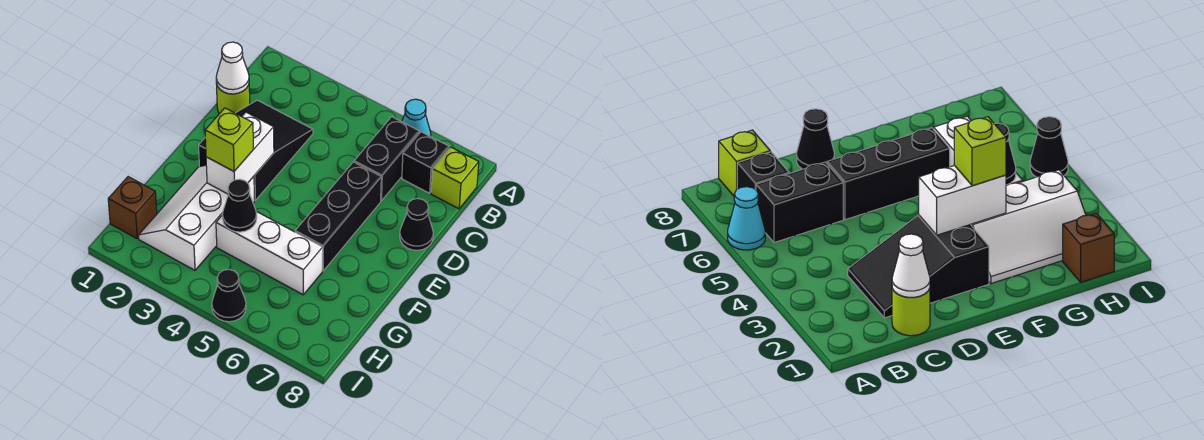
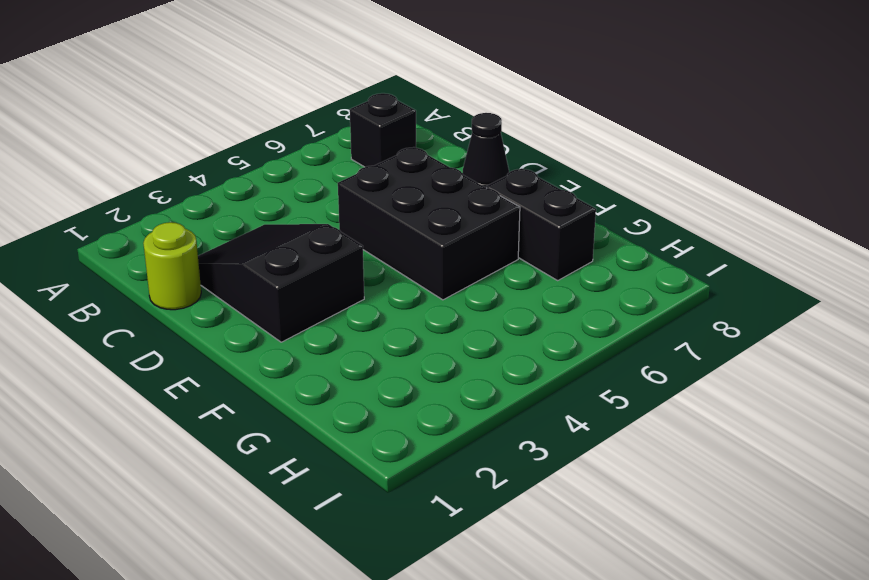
black brick D5:F6 level 1 -> black brick D6:F6 level 1
black brick F7:G7 level 1 -> black brick B6:C6 level 1
none -> cyan cone A6 level 1
none -> lime brick B8 level 1
none -> white slope F2:H3 level 1 top 3

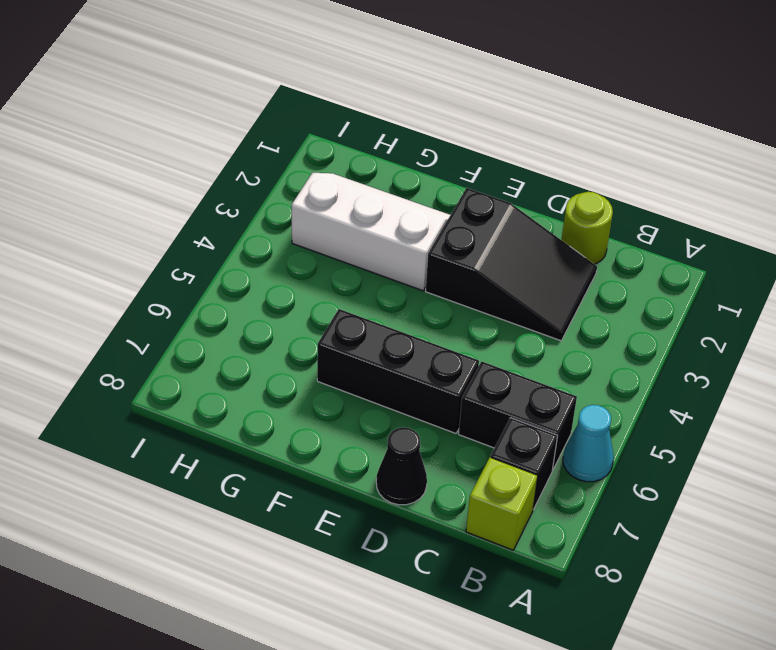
none -> white brick G4:G6 level 1
none -> brown brick H1 level 1
none -> black cone I5 level 1

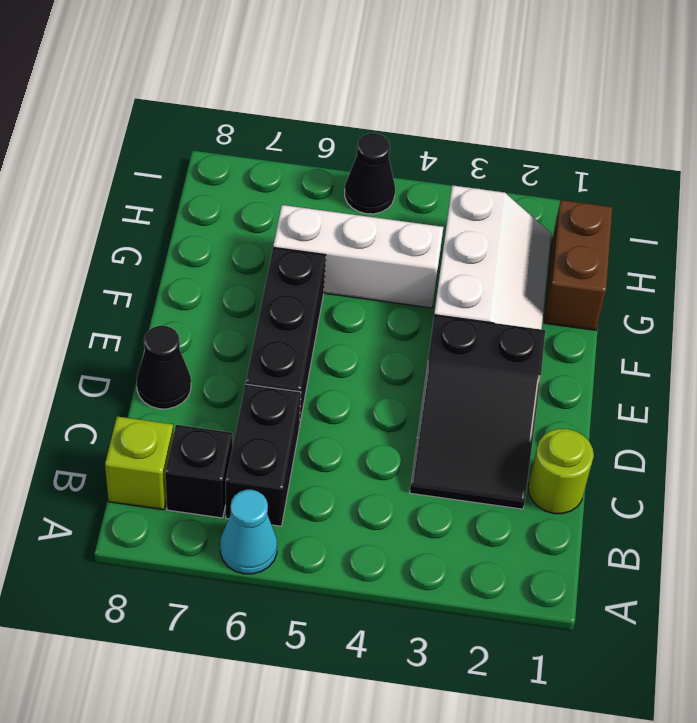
brown brick G1:H1 level 1 -> brown brick H1 level 1
none -> white cone C1 level 2
none -> white brick E3:F3 level 2
none -> black cone G4 level 2

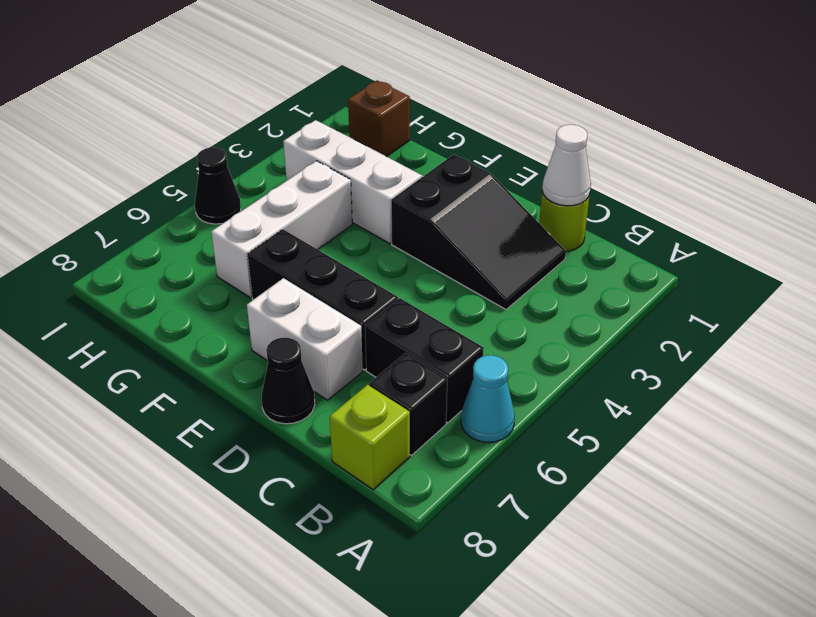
white brick D7:E7 level 1 -> white brick E3:F3 level 2
none -> black cone G4 level 2
none -> lime brick F3 level 3

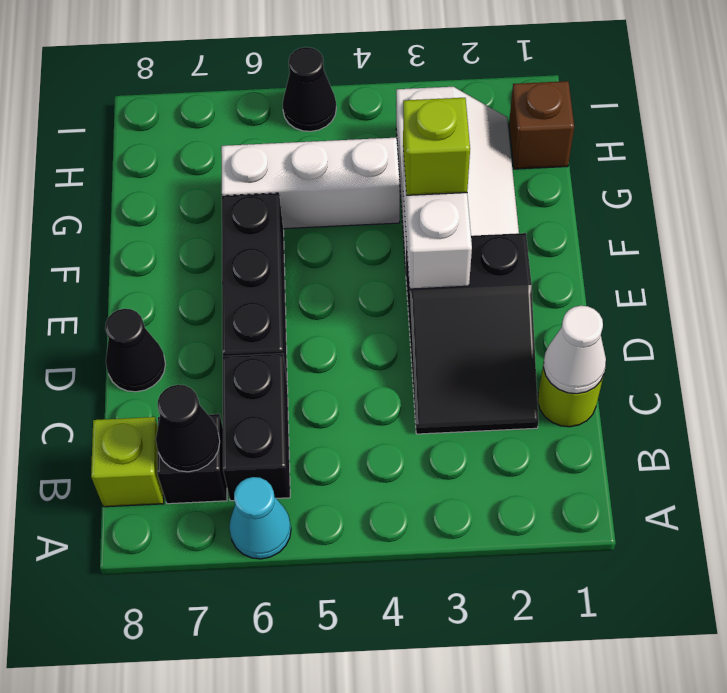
black cone B7 level 2 -> black cone G4 level 2

